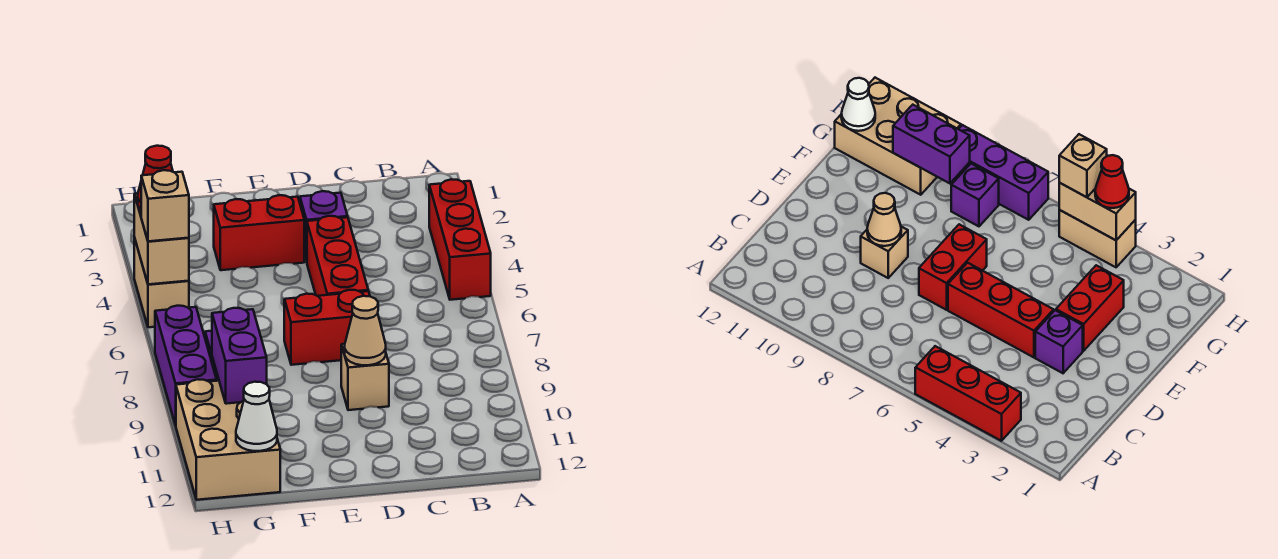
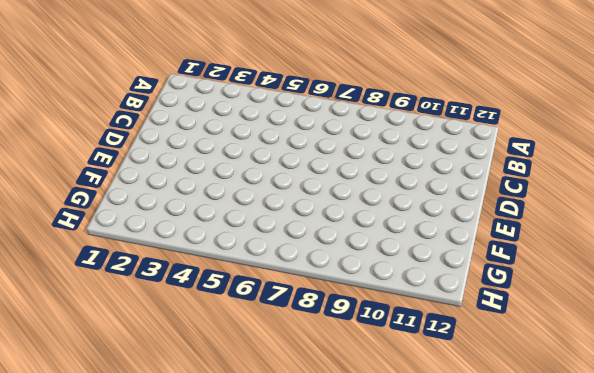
none -> red brick A3:A5 level 1
none -> purple brick D3 level 1
none -> red brick D4:D6 level 1

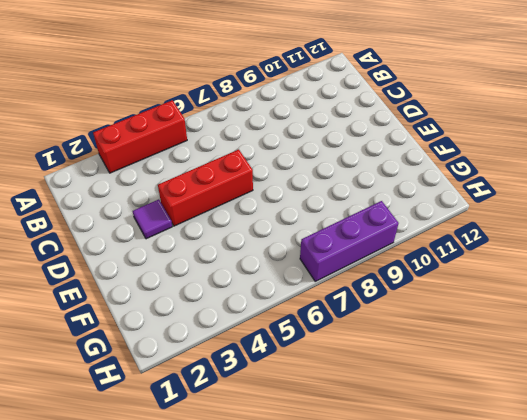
purple tile D3 level 1 -> purple brick D3 level 1
none -> red brick D7:E7 level 1
none -> tan brick D9 level 1
none -> red brick E3:F3 level 1

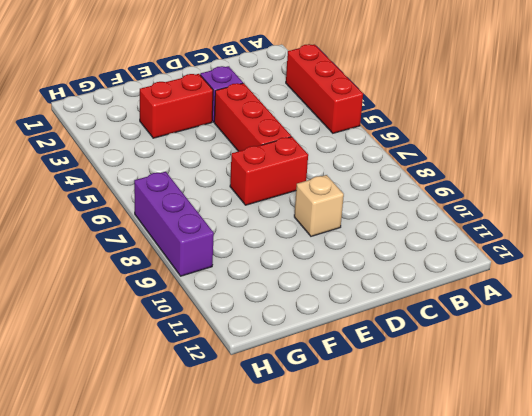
none -> purple brick G8 level 1
none -> tan brick G10:H12 level 1
none -> tan brick H4:H5 level 1

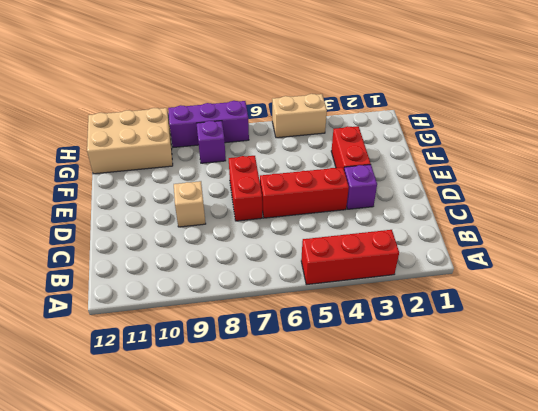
none -> tan cone D9 level 2
none -> purple brick G9:G10 level 2
none -> white cone G12 level 2

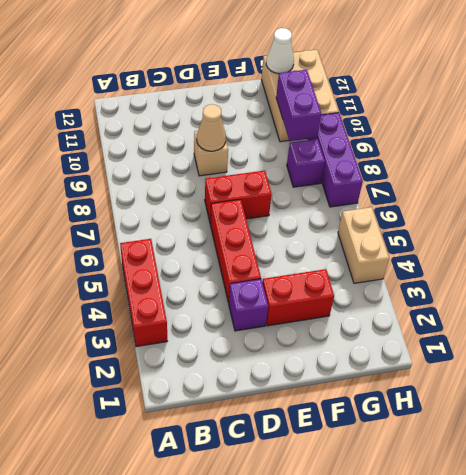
none -> tan brick H4:H5 level 2
none -> red cone H4 level 3
none -> tan brick H5 level 3

